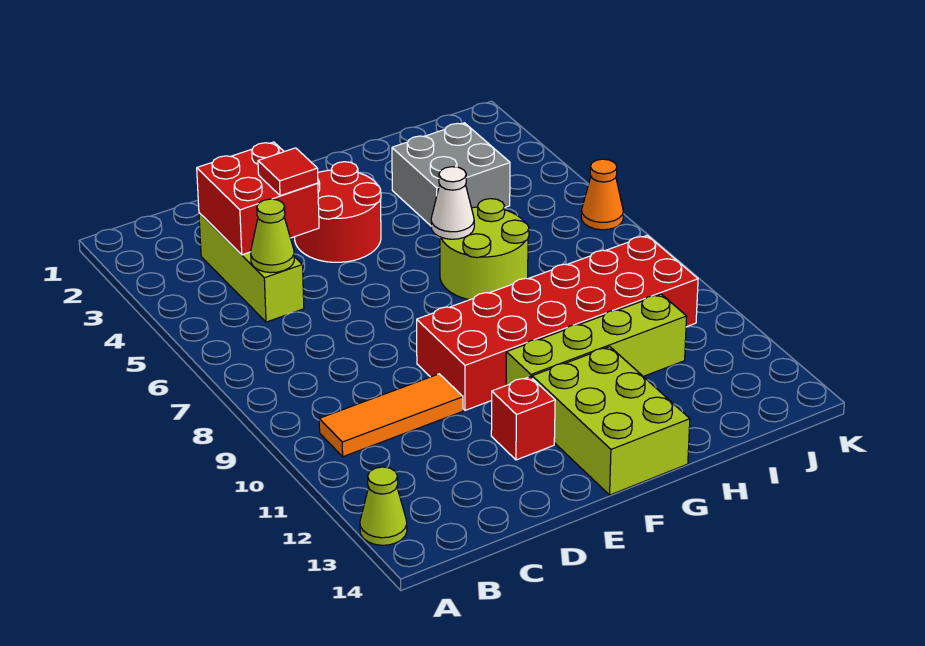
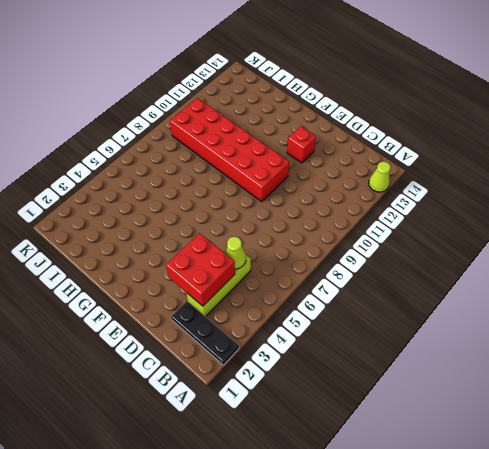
black plate A2:C2 level 1 -> none
none -> orange tile B10:D10 level 1
none -> red round brick E3:F4 level 1
none -> lime brick F11:I11 level 1

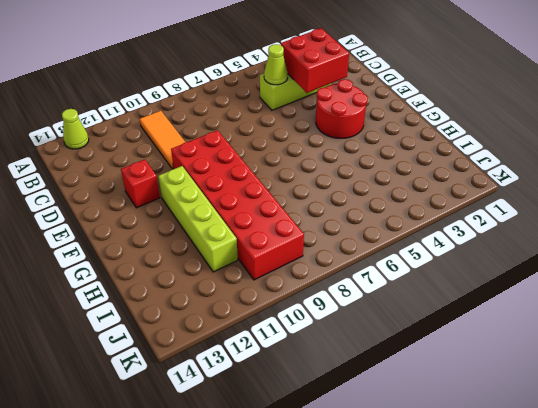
none -> lime brick F12:G14 level 1
none -> lime round brick G6:H7 level 1
none -> grey brick H3:I4 level 1

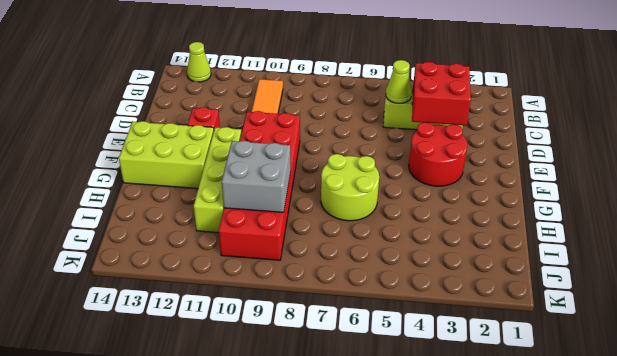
grey brick H9:I10 level 2 -> grey brick H3:I4 level 1
none -> orange cone K6 level 1
none -> white cone G6 level 2
none -> red tile D4 level 3

